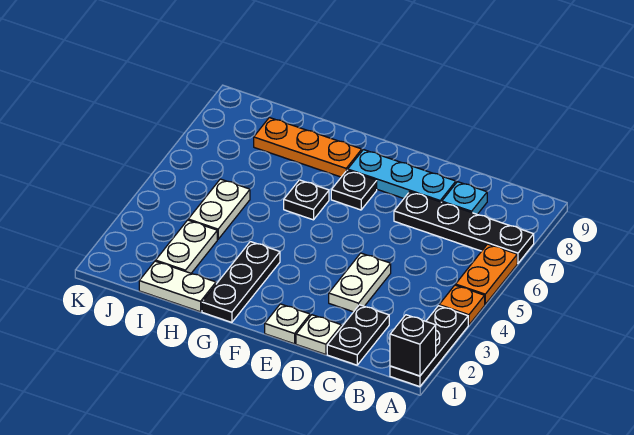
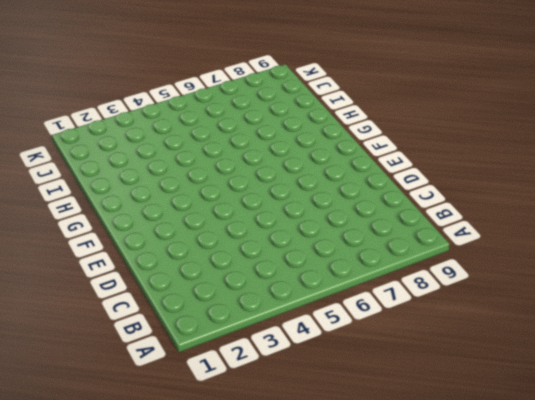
none -> black plate A1:A3 level 1
none -> orange plate A4 level 1
none -> orange plate A5:A6 level 1

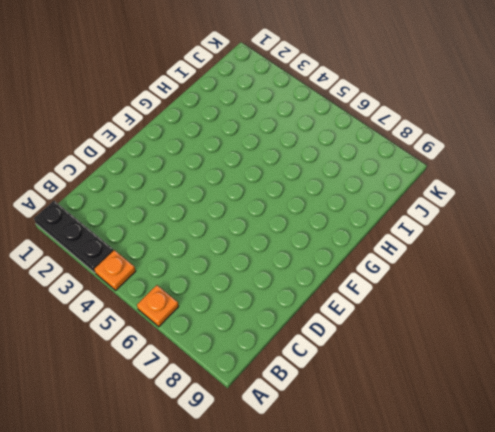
orange plate A6 level 1 -> orange plate A5:A6 level 1
none -> black plate A7:D7 level 1
none -> black plate C1:C2 level 1
none -> cyan plate C8 level 1

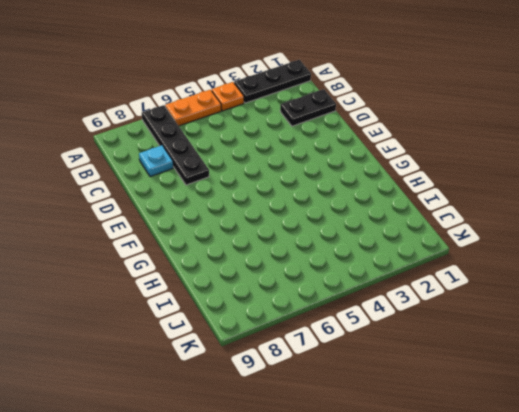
none -> white plate D1 level 1
none -> white plate D3:D4 level 1
none -> cyan plate D8:F8 level 1

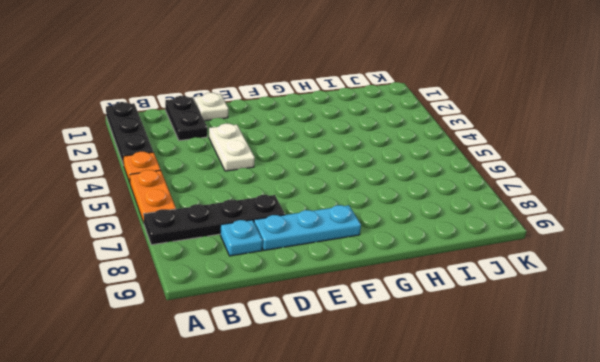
none -> white plate E1 level 1
none -> black plate F7 level 1
none -> black plate G1:G3 level 1

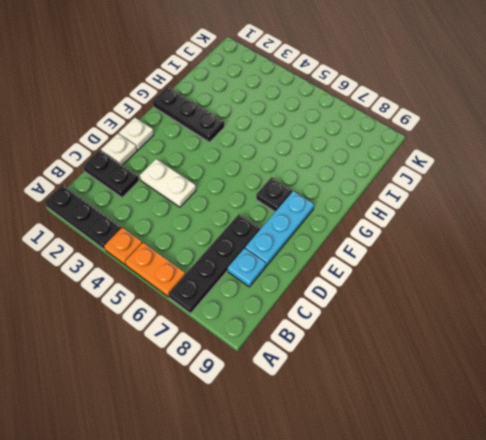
none -> black plate G6 level 1
none -> orange plate G8:I8 level 1
none -> white plate H1:I1 level 1

